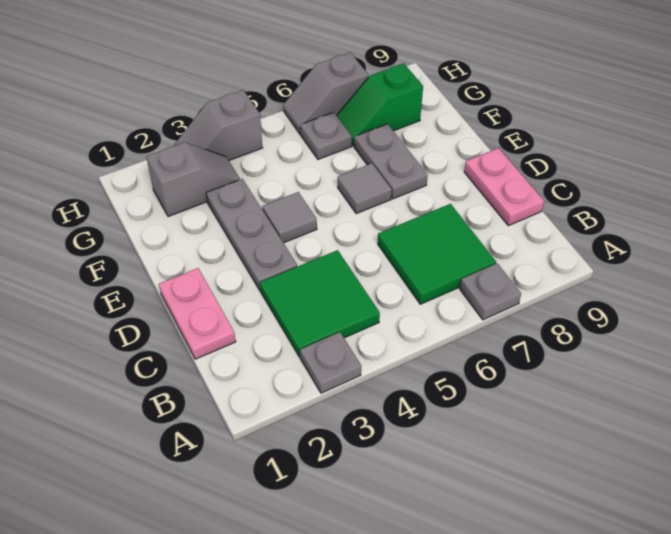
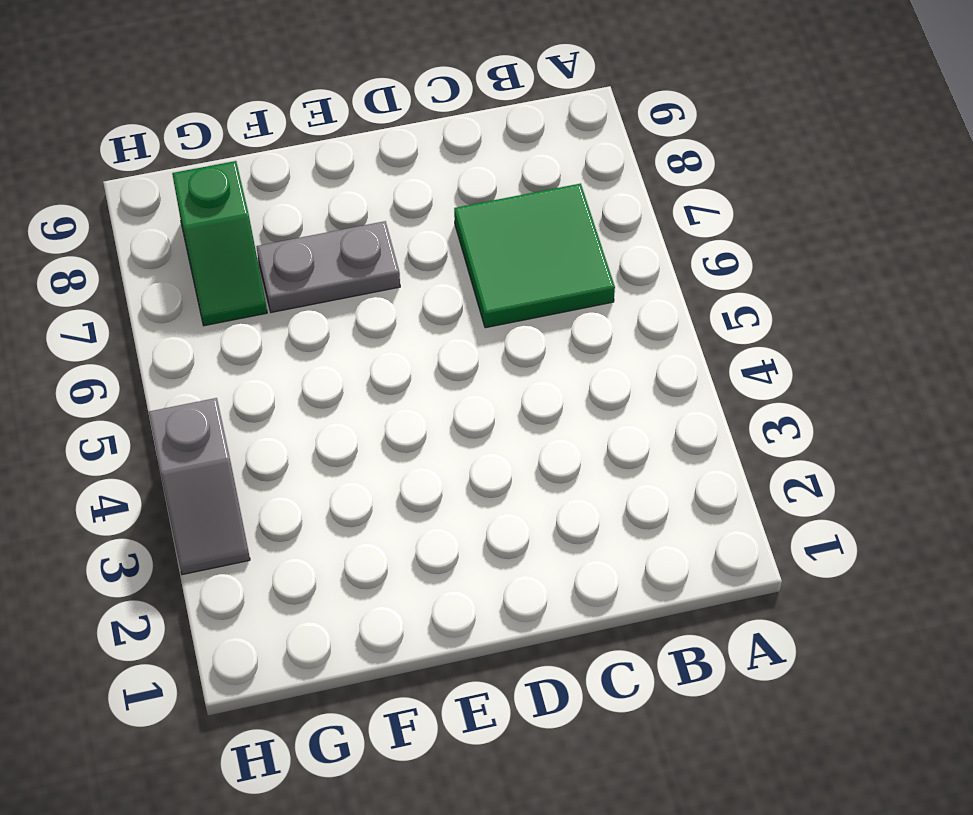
none -> grey plate A3 level 1
none -> grey plate A7 level 1
none -> green tile B3:C4 level 1

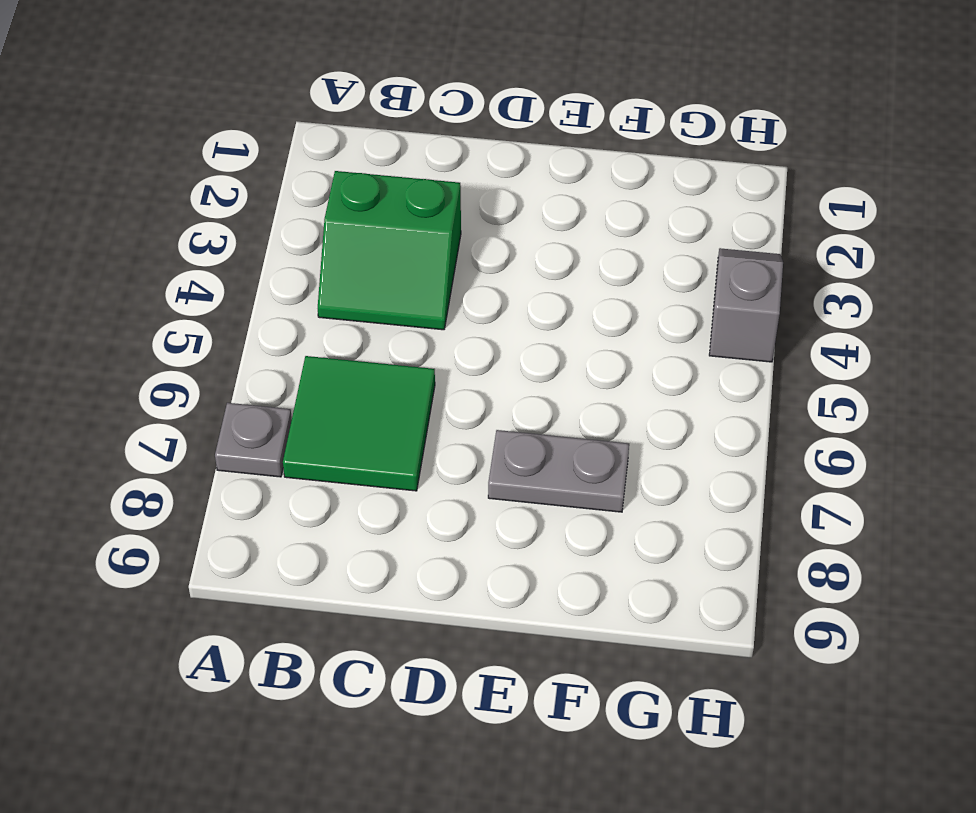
green slope B3:C4 level 1 top 3 -> green tile B3:C4 level 1
none -> grey plate A3 level 1
none -> pink plate C1:D1 level 1
none -> pink plate C9:D9 level 1

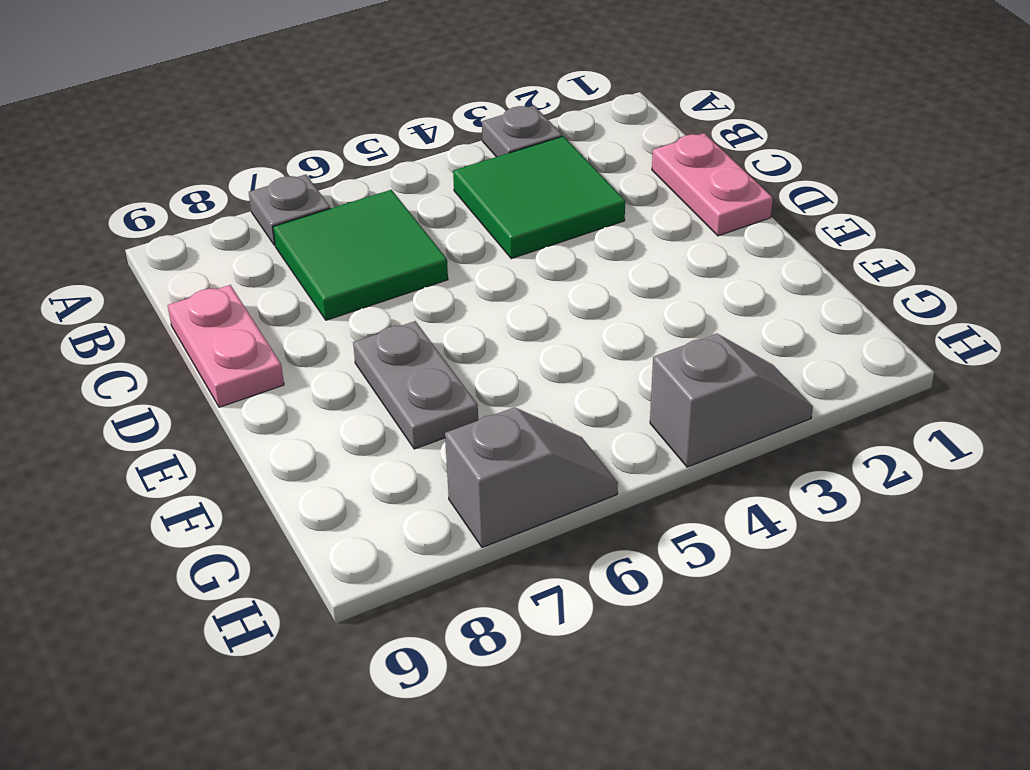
none -> grey plate D3:F3 level 1
none -> grey tile E4 level 1
none -> grey tile E6 level 1

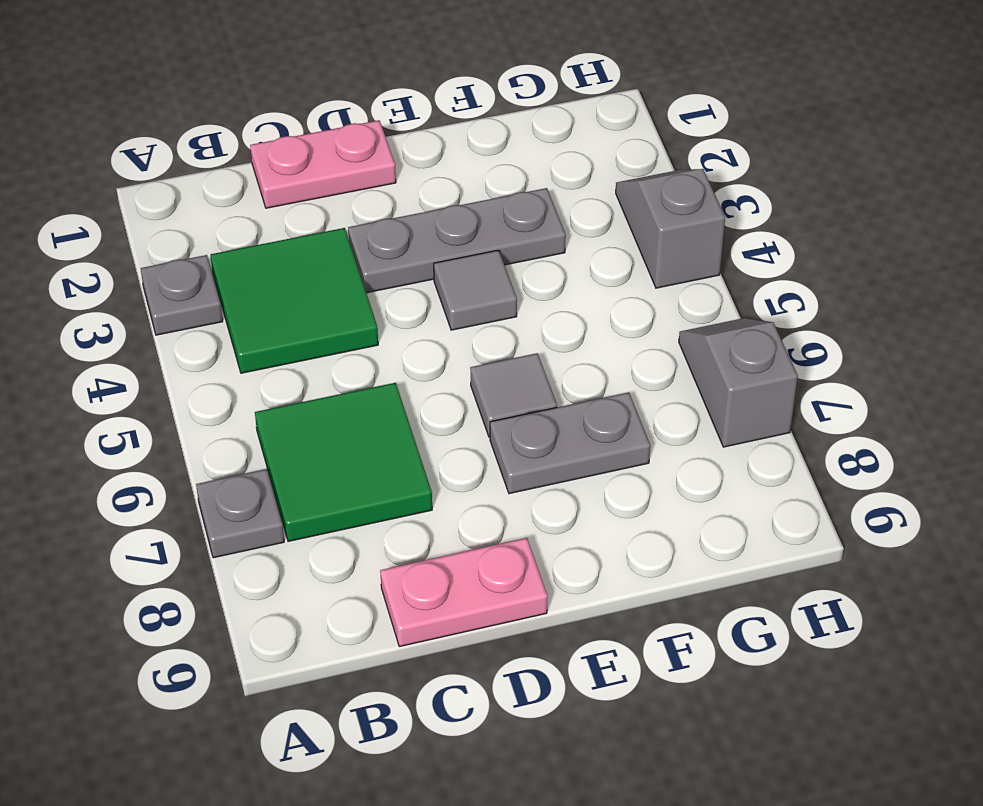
none -> grey slope G2:G3 level 1 top 2
none -> grey plate G6 level 1
none -> green slope G7:G8 level 1 top 8

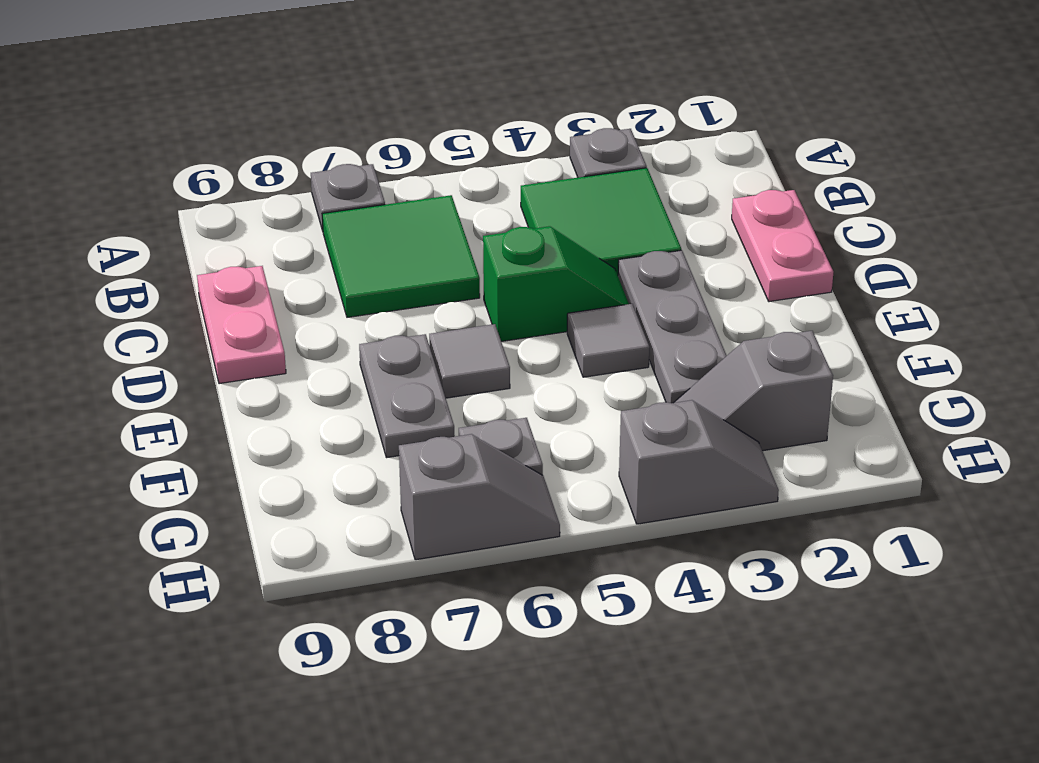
green slope D4:D5 level 1 top 5 -> green slope G7:G8 level 1 top 8

